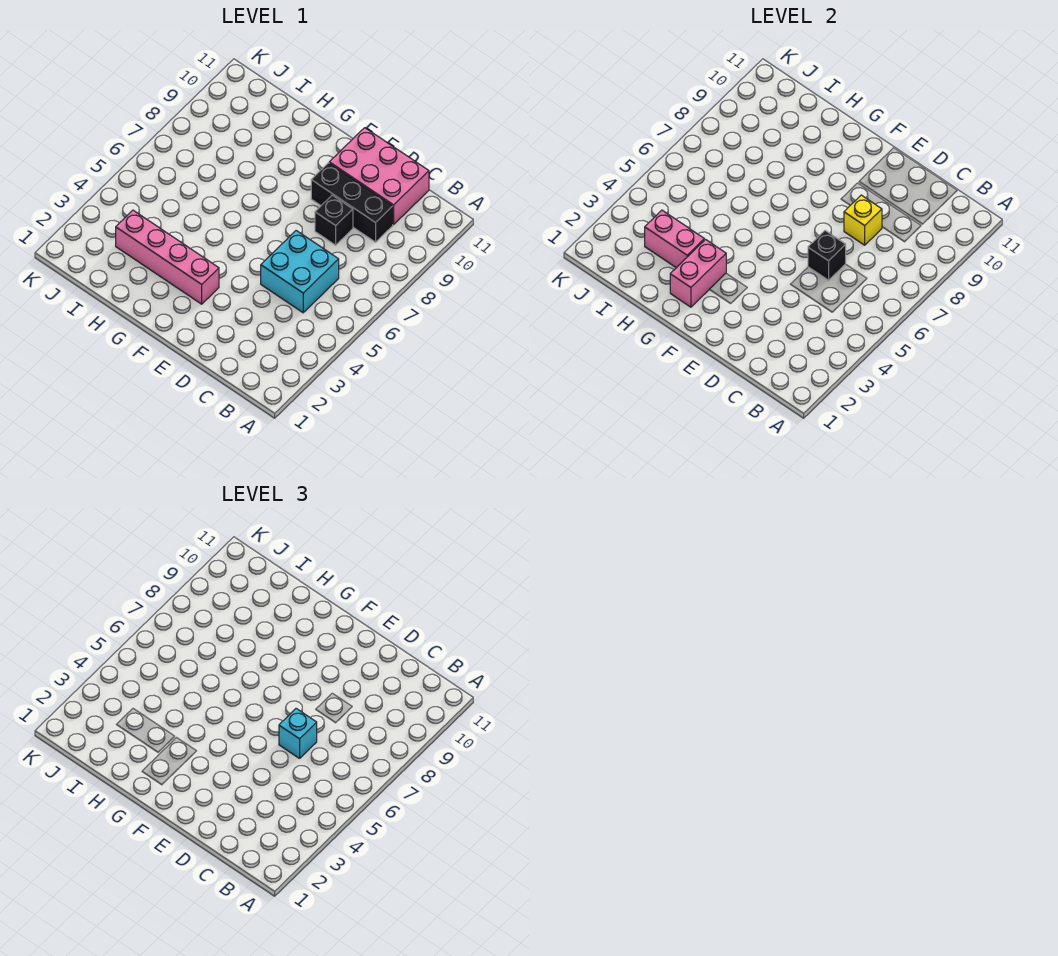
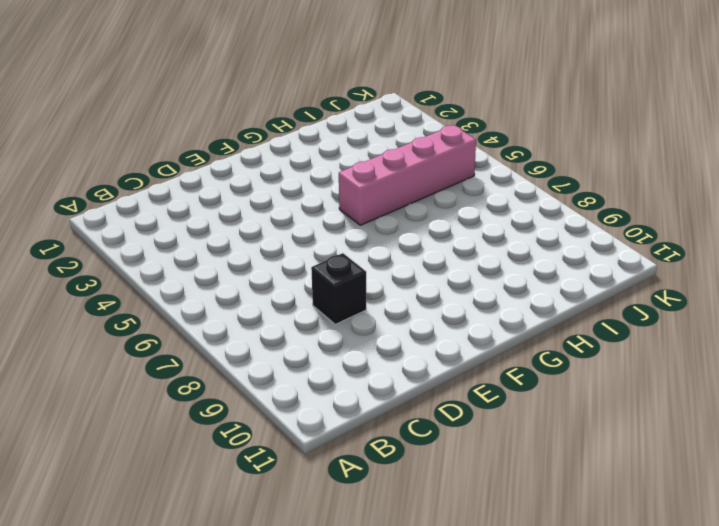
pink brick G5:J5 level 1 -> pink brick F3:I3 level 1
none -> cyan brick C5:D6 level 1
none -> black brick C9:E9 level 1

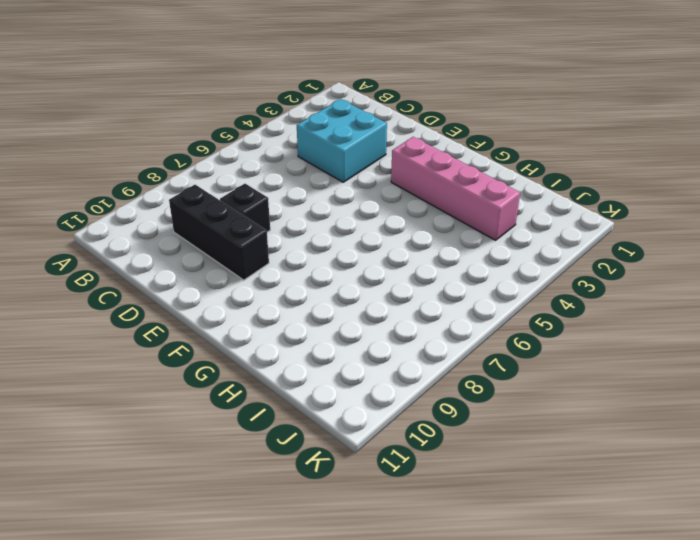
cyan brick C3:D4 level 1 -> cyan brick C5:D6 level 1
none -> pink brick C10:E11 level 1
none -> black brick D6 level 2

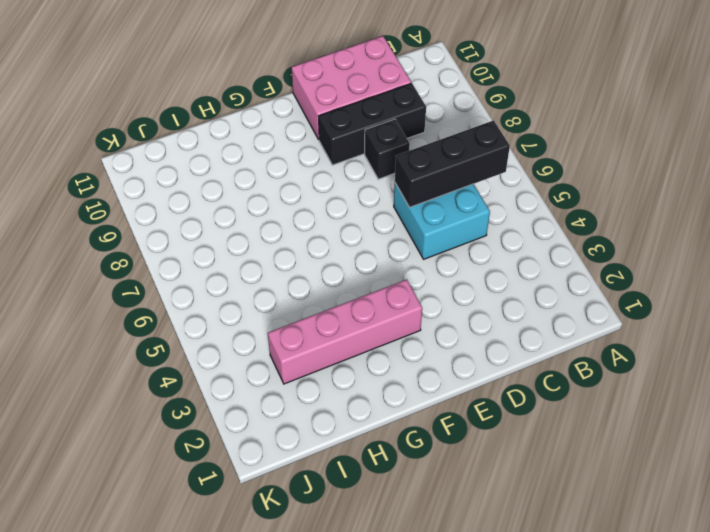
black brick B6:D6 level 2 -> black brick D6 level 2
none -> yellow brick D8 level 2
none -> pink brick G2:G3 level 2

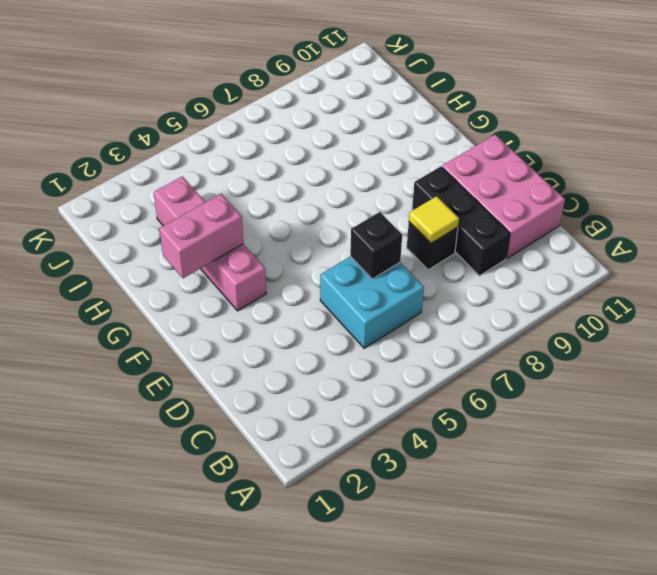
yellow tile D8 level 2 -> yellow brick D8 level 2
none -> pink brick H3:I3 level 2
none -> cyan brick D6 level 3

